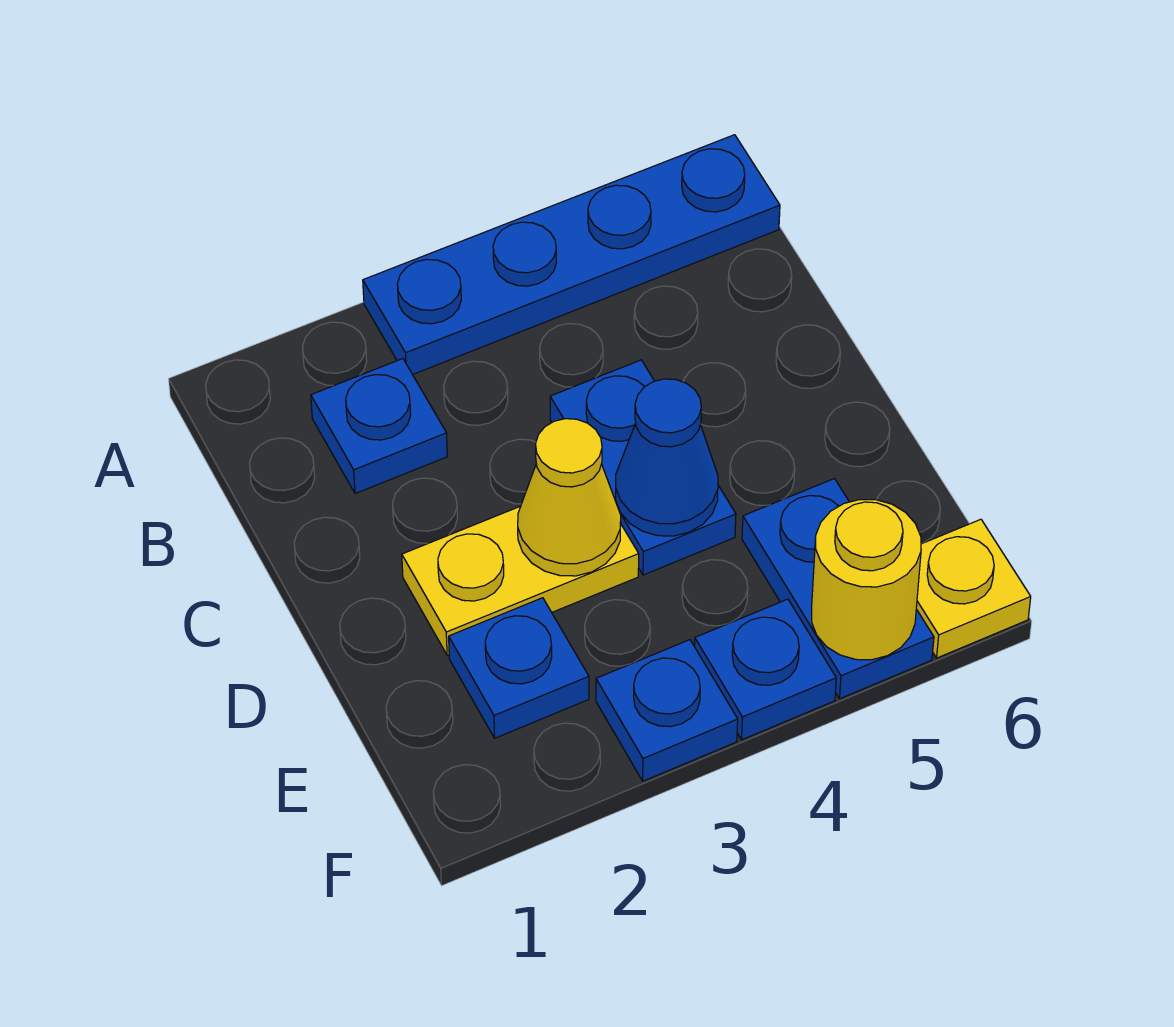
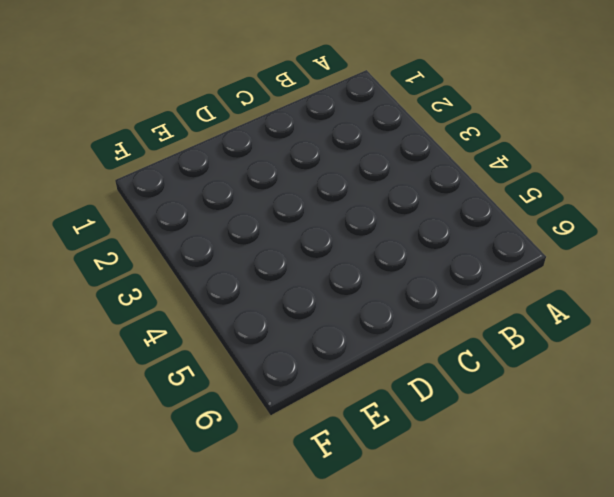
none -> blue plate A3:A6 level 1
none -> blue plate B2 level 1
none -> blue plate C4:D4 level 1

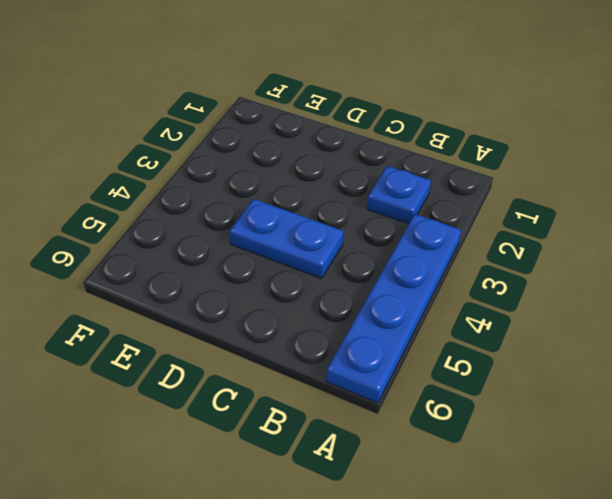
none -> yellow plate D2:D3 level 1
none -> blue plate E2 level 1
none -> blue plate E5:F5 level 1

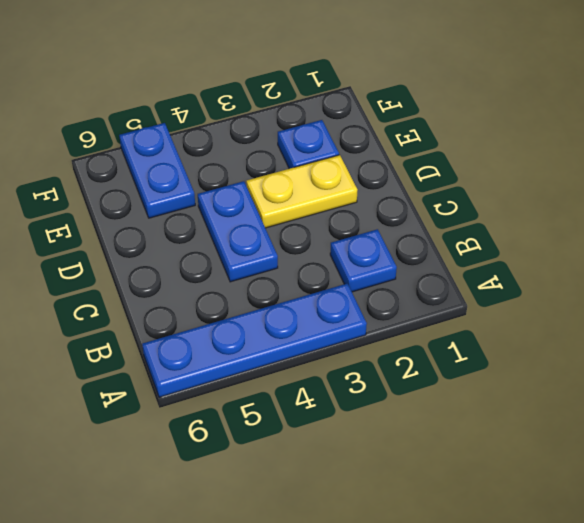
none -> blue plate F3 level 1
none -> blue plate F4 level 1
none -> yellow plate F6 level 1

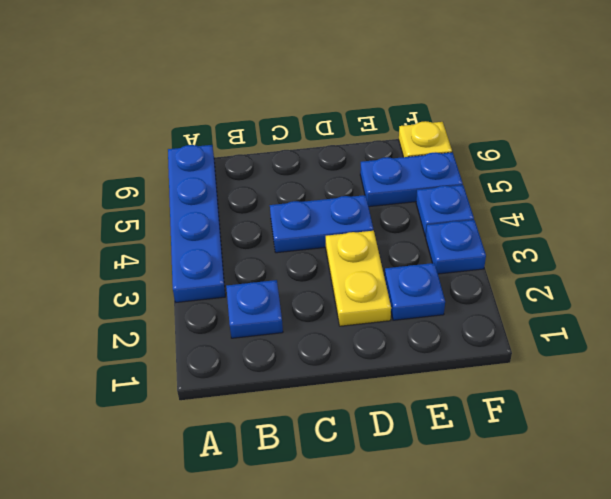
none -> yellow cone D3 level 2
none -> blue cone D4 level 2
none -> yellow round brick F5 level 2

